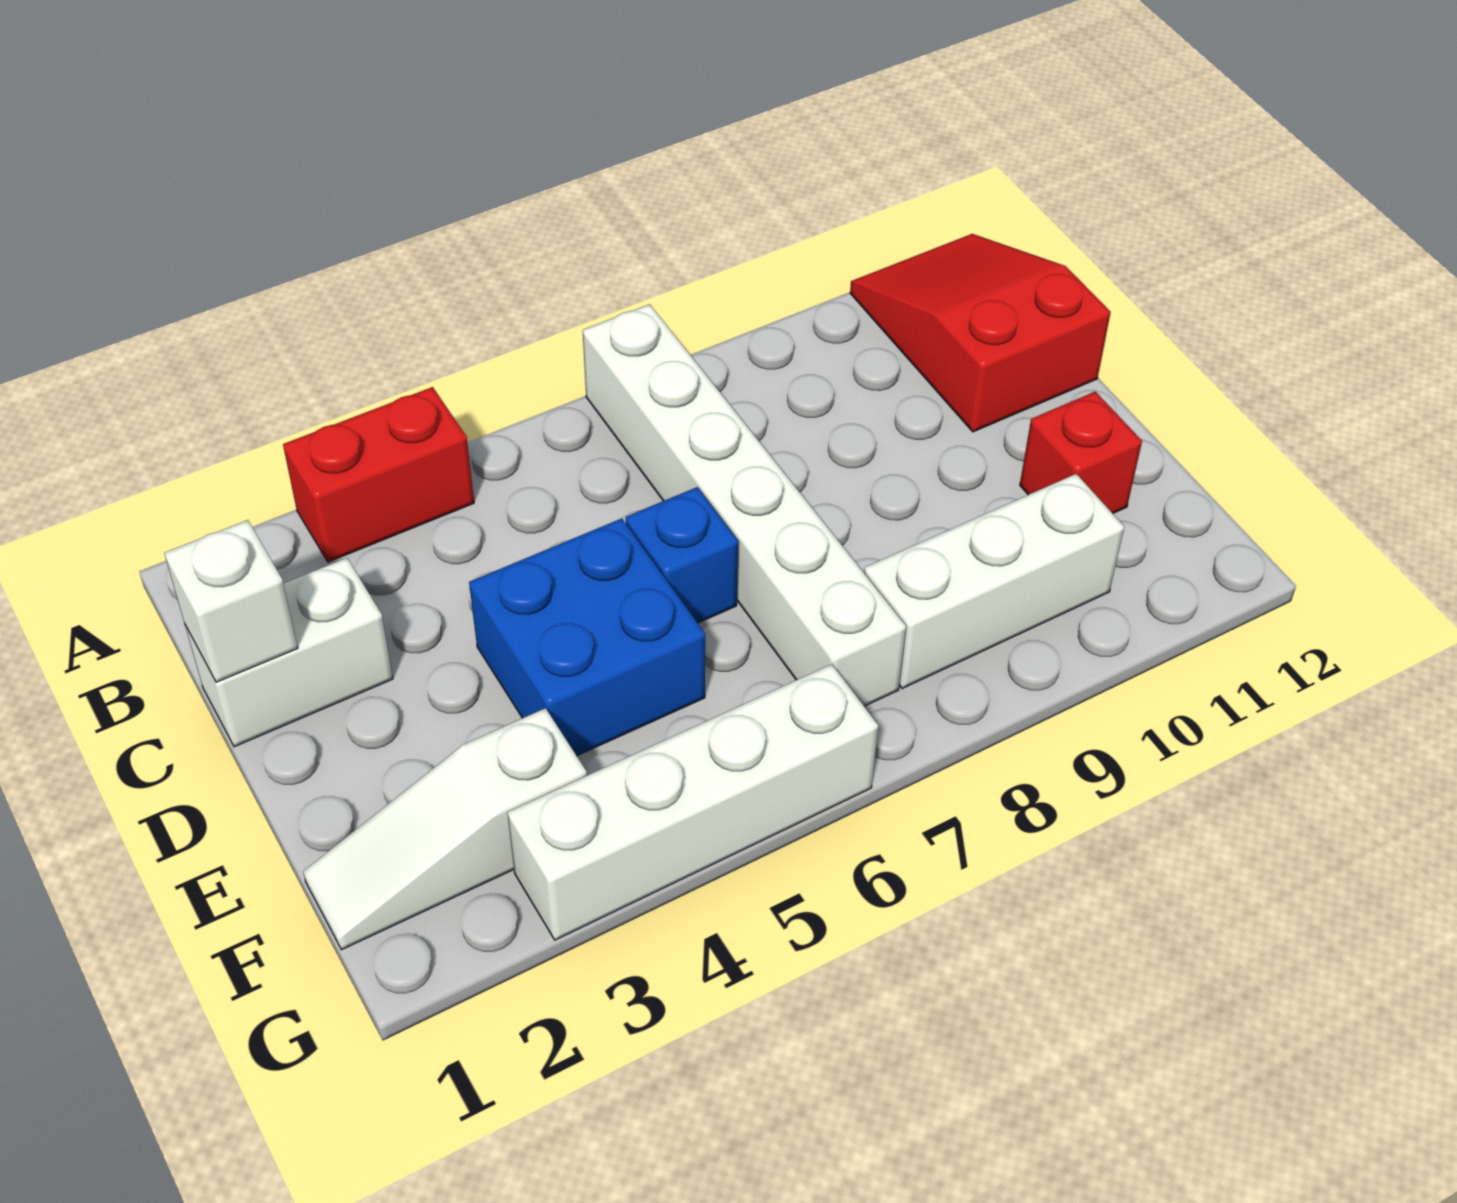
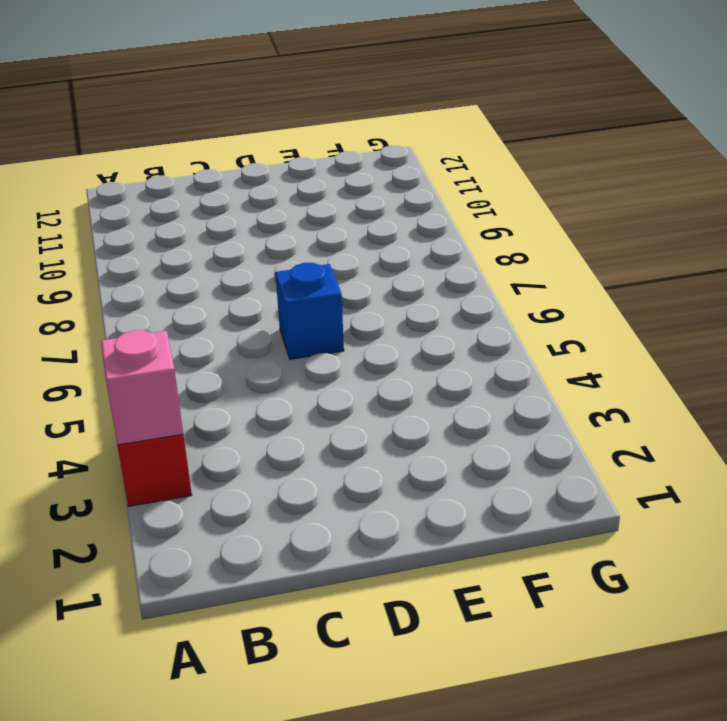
pink brick A3 level 2 -> none
none -> white brick A7:F7 level 1
none -> red slope A11:C12 level 1 top C

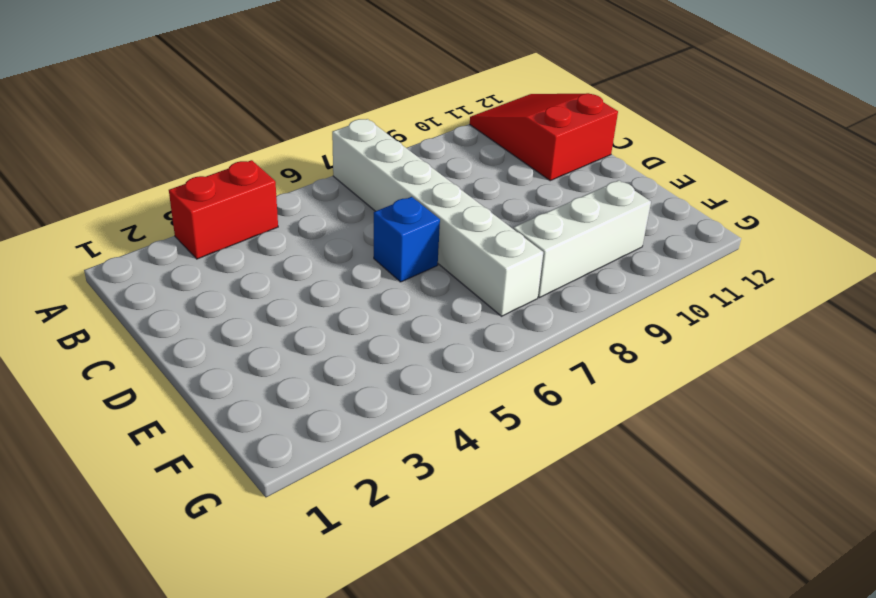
none -> white brick C1:C2 level 1
none -> blue brick D4:E5 level 1

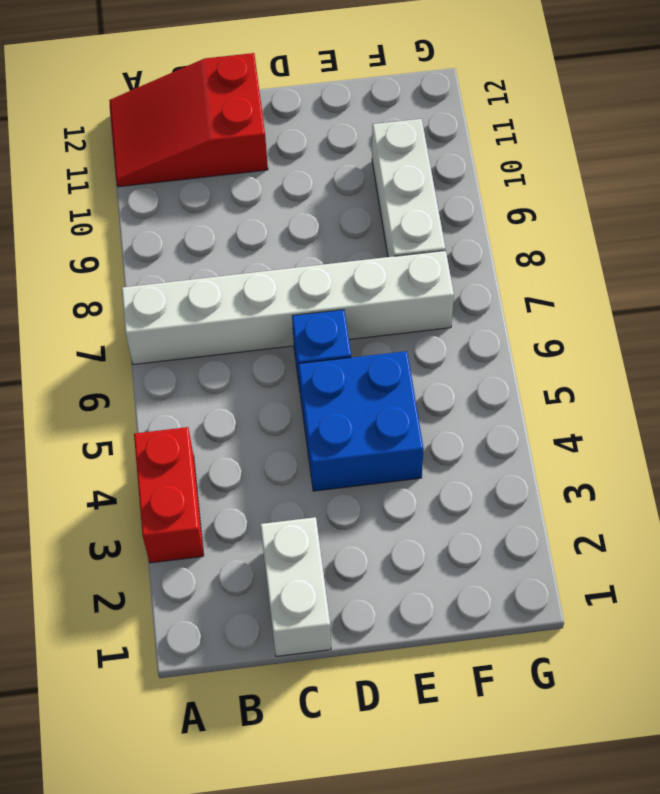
none -> red brick E11 level 1
none -> white slope F1:F3 level 1 top 3

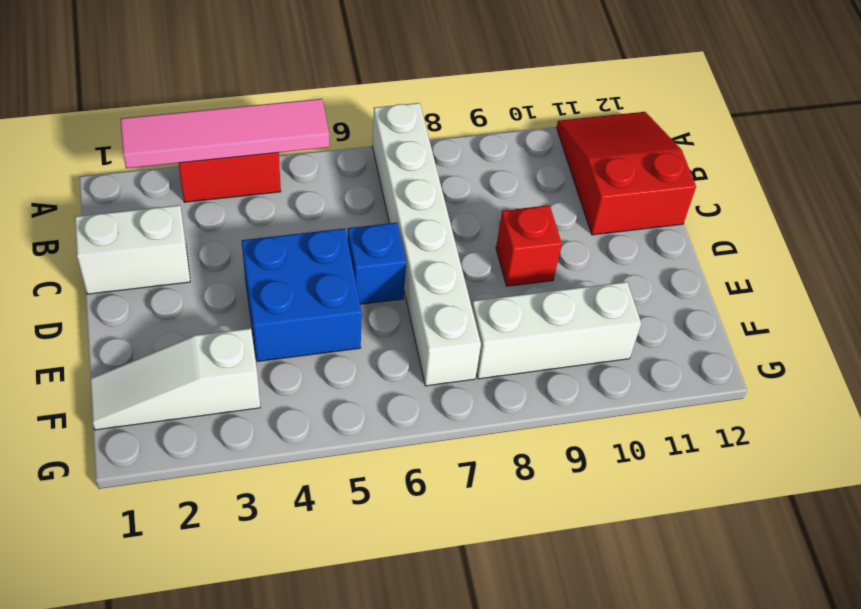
pink tile A2:A5 level 2 -> none
red brick D9 level 1 -> red brick E11 level 1
none -> white brick G3:G6 level 1
none -> white brick C1 level 2

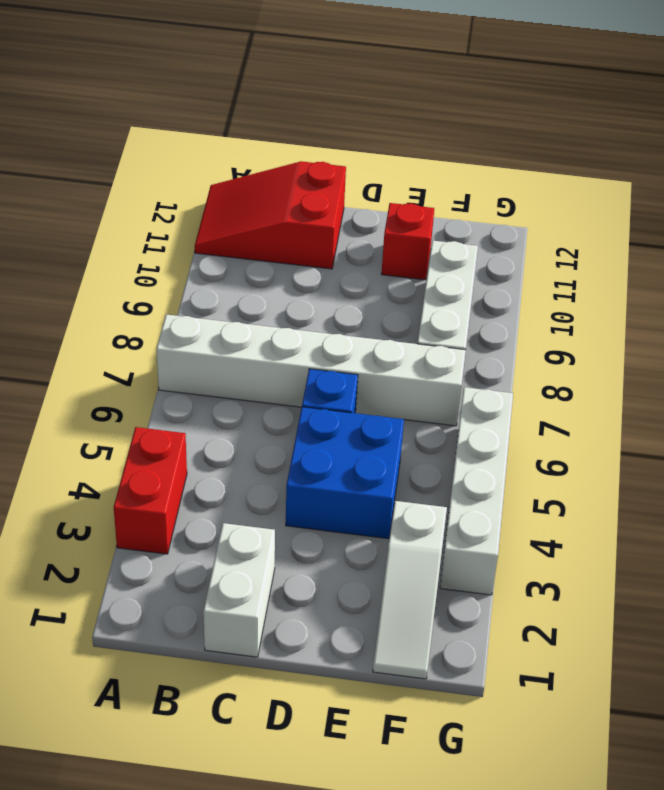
none -> white brick C1 level 2

